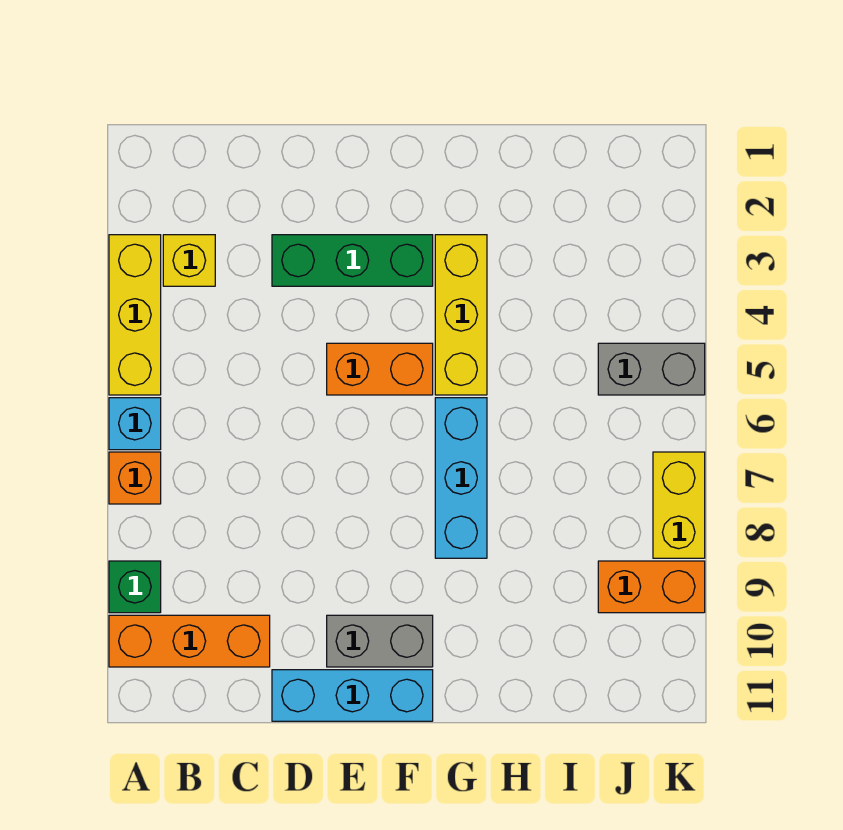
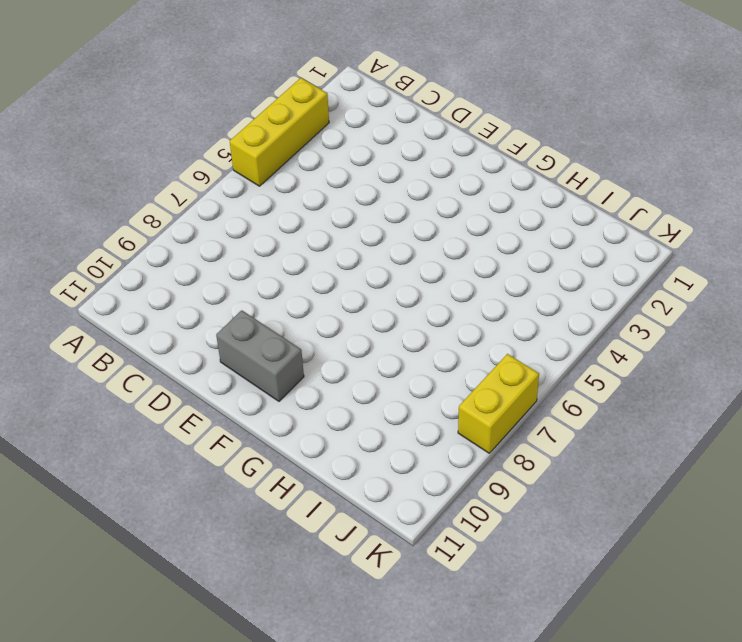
none -> cyan brick A6 level 1
none -> orange brick A7 level 1
none -> green brick A9 level 1

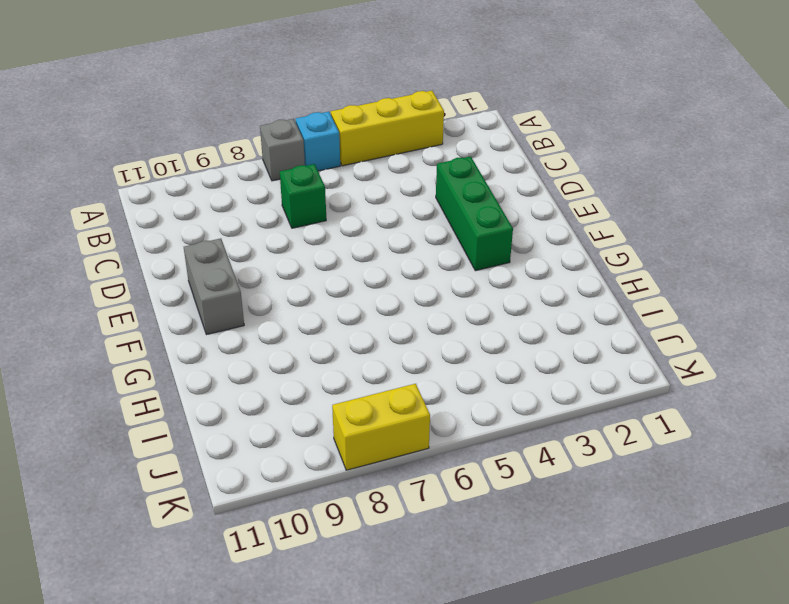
grey brick A7 level 1 -> orange brick A7 level 1
green brick C7 level 1 -> green brick A9 level 1
none -> orange brick A10:C10 level 1
none -> yellow brick B3 level 1
none -> cyan brick D11:F11 level 1

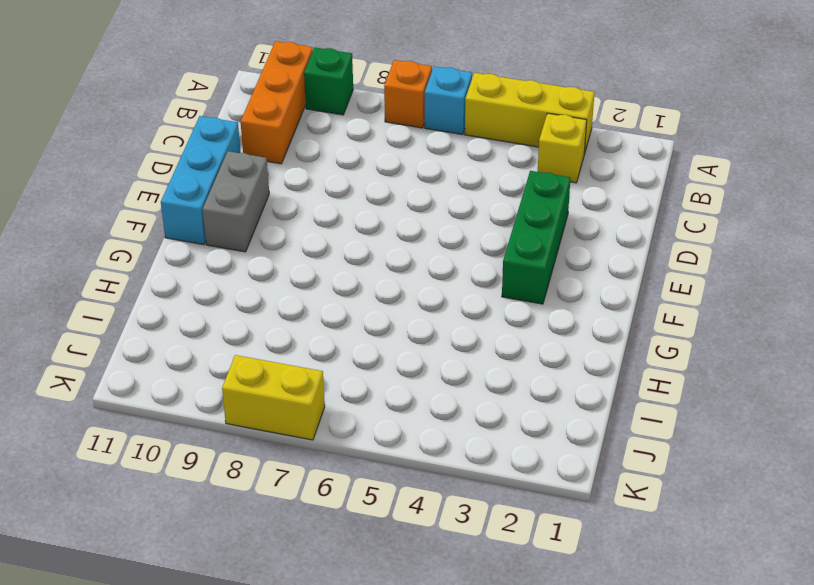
none -> orange brick E5:F5 level 1
none -> yellow brick G3:G5 level 1
none -> cyan brick G6:G8 level 1

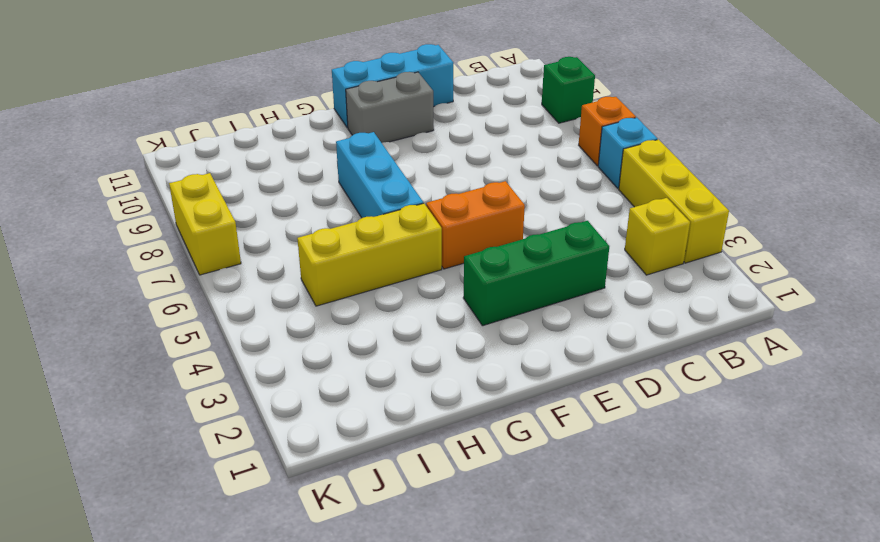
yellow brick G5:I5 level 1 -> yellow brick G3:G5 level 1
none -> orange brick A10:C10 level 1
none -> grey brick J5:K5 level 1
none -> orange brick J9:K9 level 1

